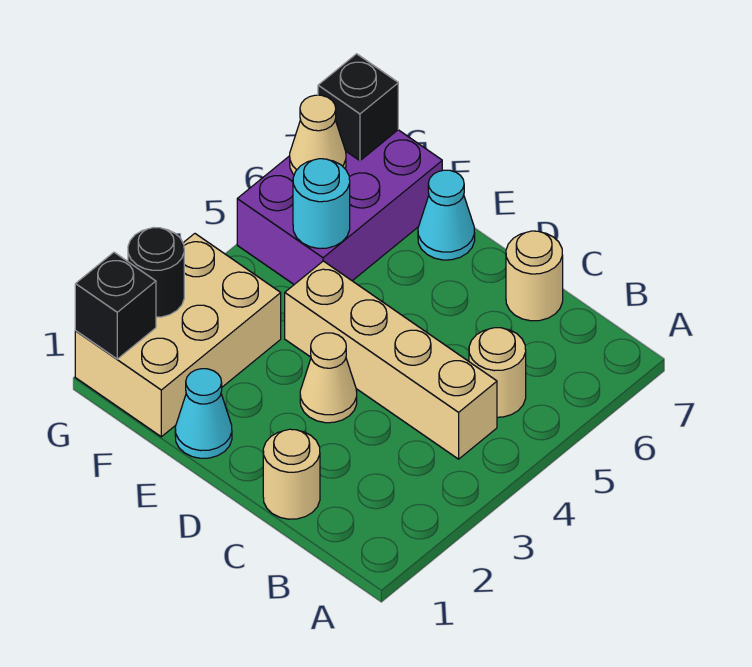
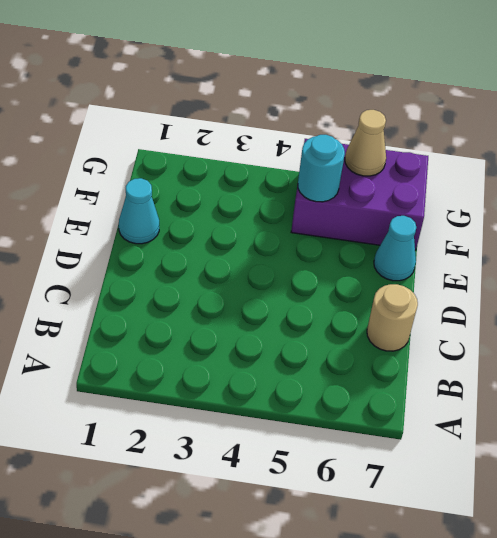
none -> tan brick B4:E4 level 1
none -> tan round brick B5 level 1
none -> tan round brick C1 level 1

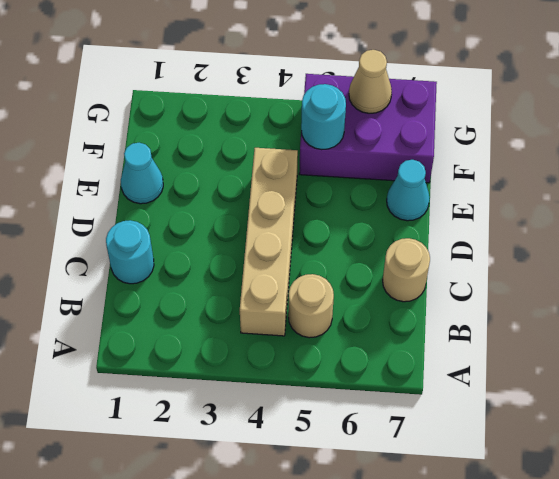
cyan round brick C1 level 1 -> tan round brick C1 level 1
none -> tan cone D3 level 1
none -> tan brick F1:G3 level 1
none -> black brick G1 level 2

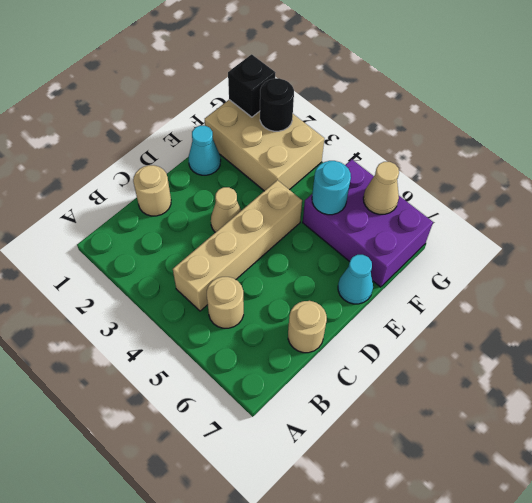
none -> black brick G7 level 2

